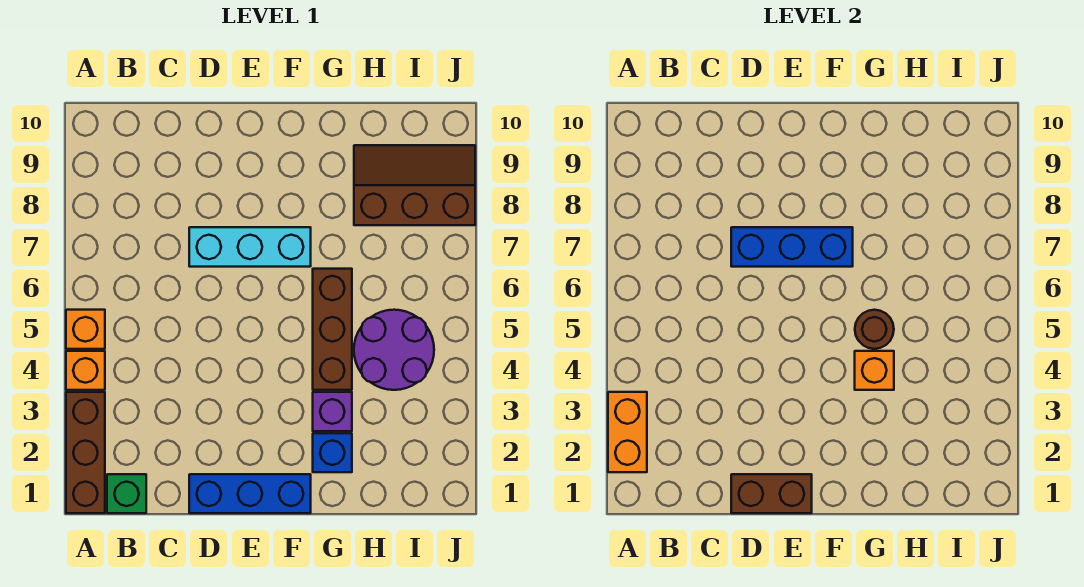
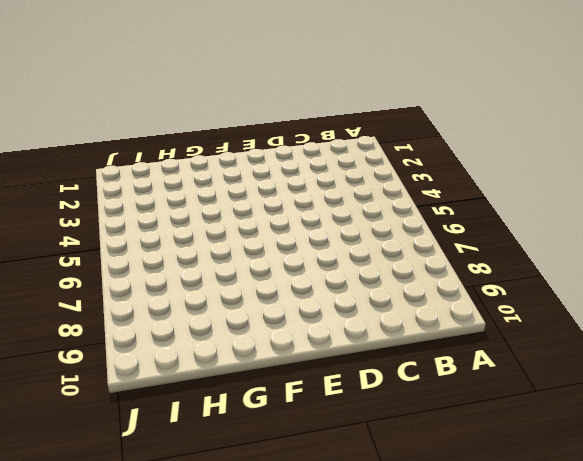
none -> brown brick A1:A3 level 1
none -> orange brick A4 level 1
none -> orange brick A5 level 1

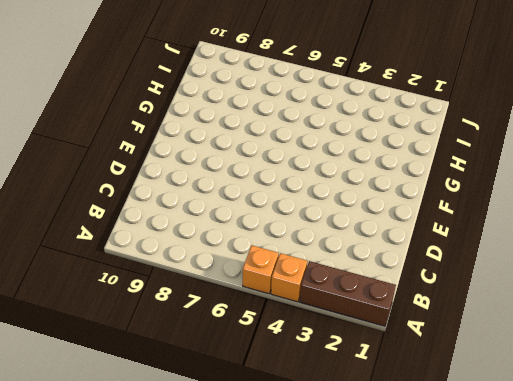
none -> green brick B1 level 1
none -> blue brick D1:F1 level 1
none -> cyan brick D7:F7 level 1

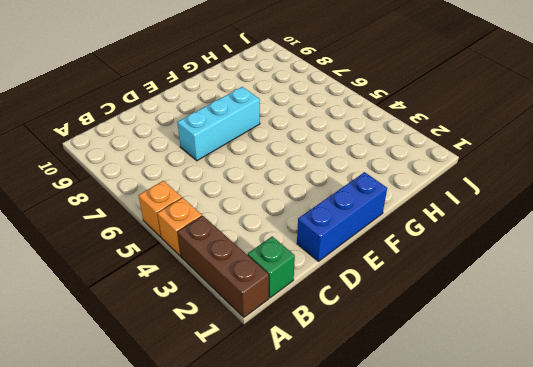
none -> blue brick G2 level 1
none -> purple brick G3 level 1
none -> brown brick G4:G6 level 1

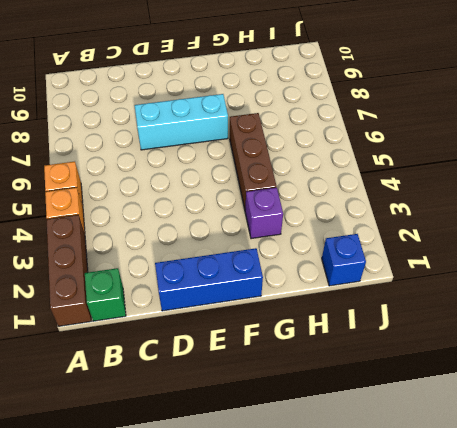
blue brick I1 level 1 -> blue brick G2 level 1
none -> purple round brick H4:I5 level 1
none -> brown slope H8:J9 level 1 top 8
none -> orange brick A2:A3 level 2

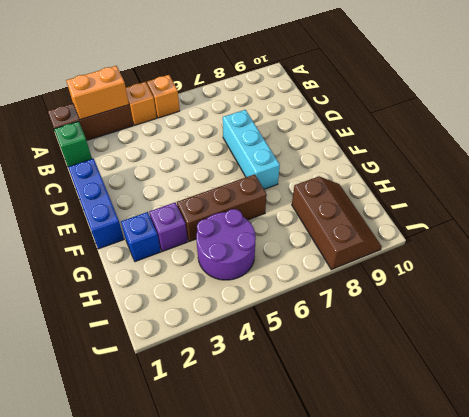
none -> brown brick D1:E1 level 2
none -> blue brick D7:F7 level 2
none -> orange brick G4 level 2

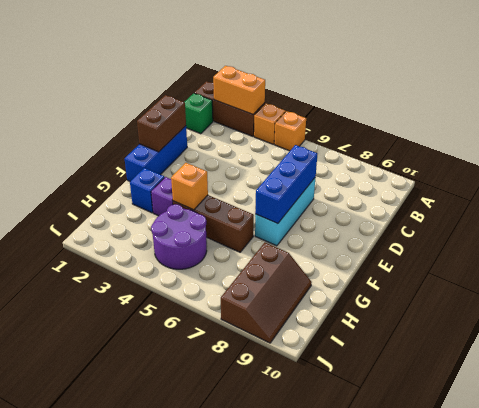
none -> brown round brick G5 level 2

